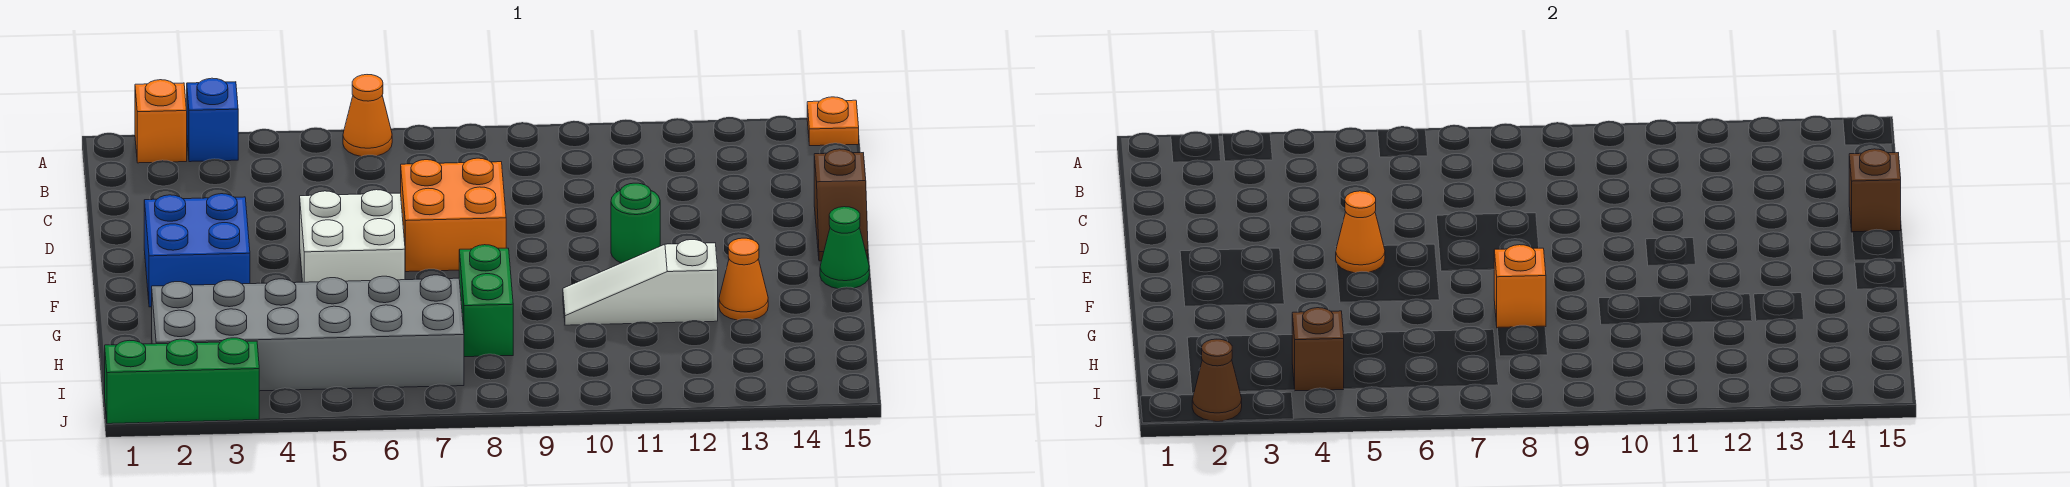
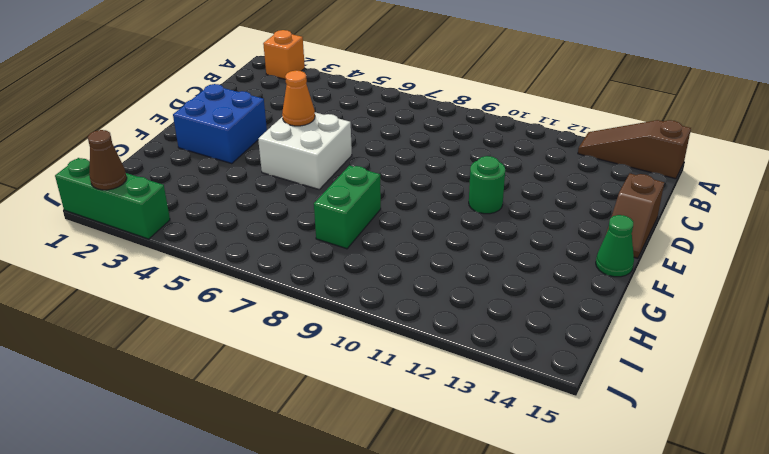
brown slope A13:A15 level 1 top 15 -> orange plate A15 level 1
none -> blue brick A3 level 1
none -> orange cone A6 level 1
none -> orange brick D7:E8 level 1

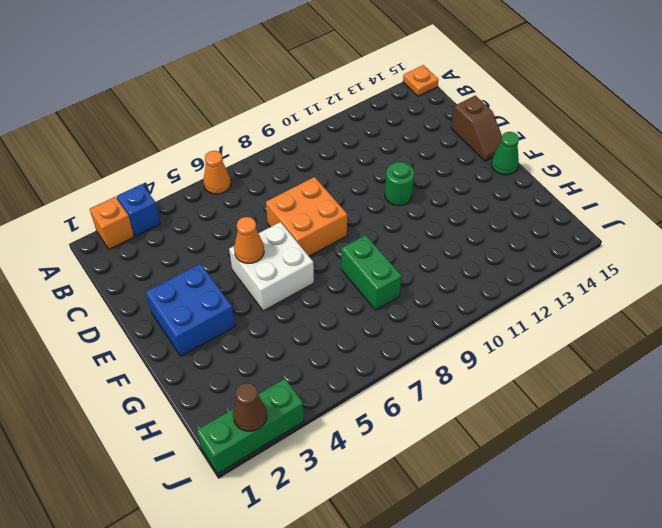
none -> white slope G10:G12 level 1 top 12
none -> orange cone G13 level 1
none -> grey brick H2:I7 level 1

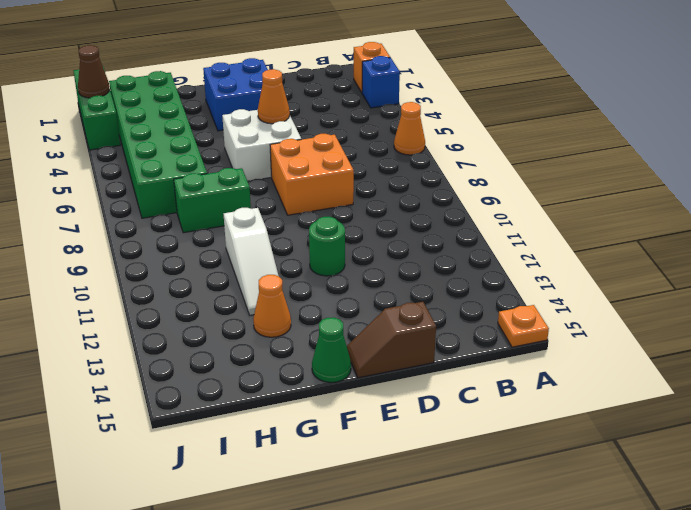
white slope G10:G12 level 1 top 10 -> white slope G10:G12 level 1 top 12
green brick H2:I7 level 1 -> grey brick H2:I7 level 1
none -> brown brick D15 level 2
none -> orange brick G8 level 2
none -> brown brick I4 level 2

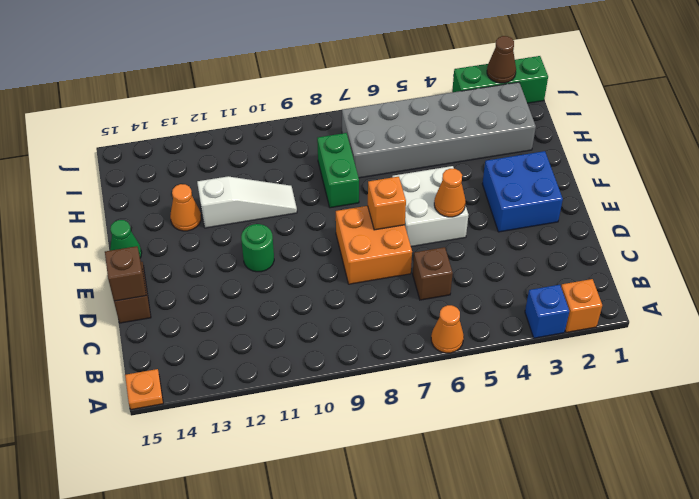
brown brick C6 level 1 -> brown brick I4 level 2
orange brick E7 level 2 -> orange brick G8 level 2

